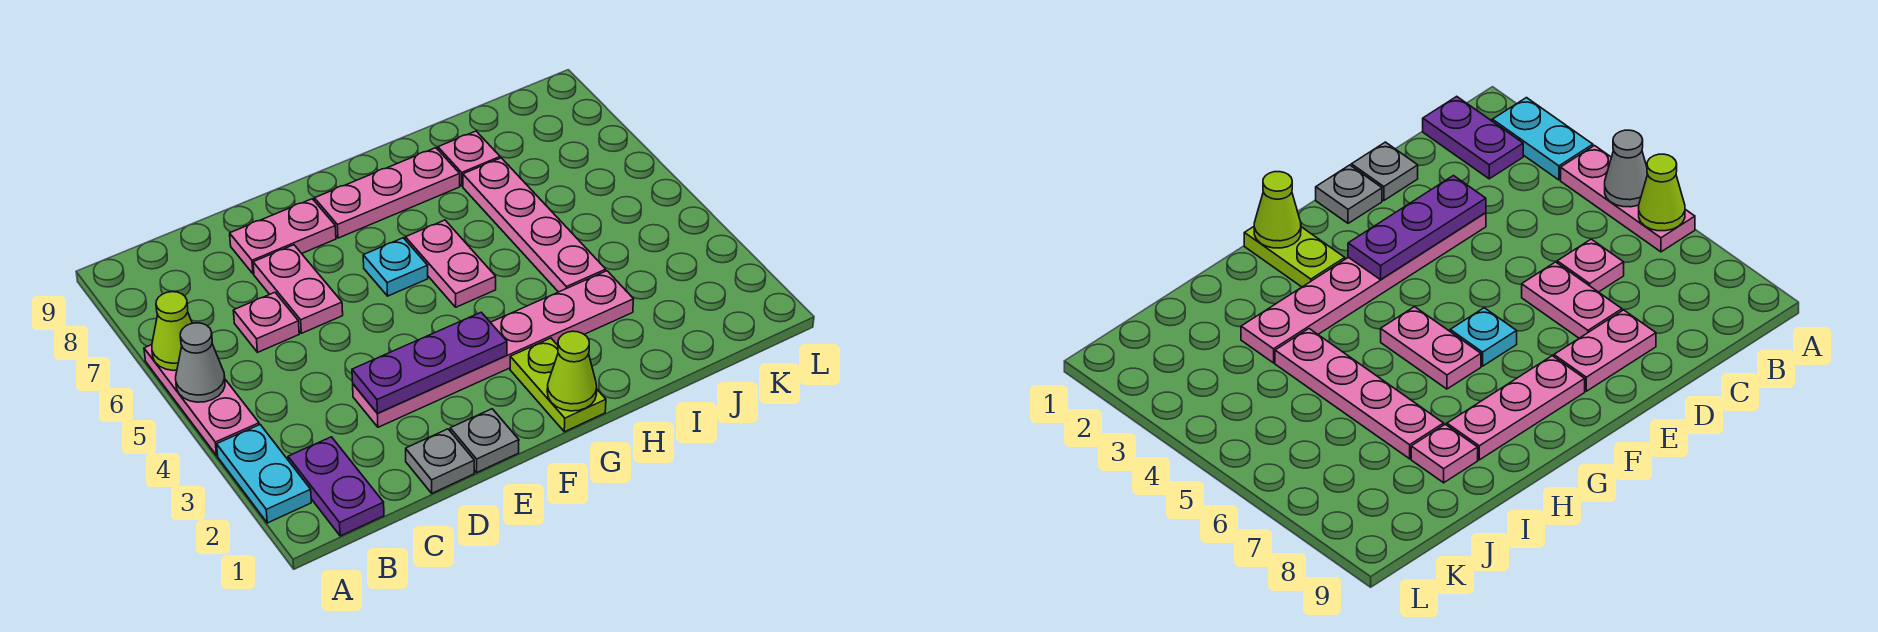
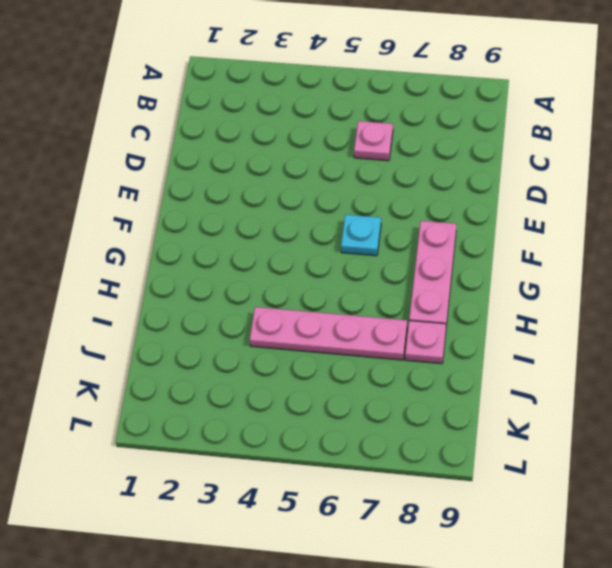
none -> cyan plate A2:A3 level 1
none -> pink plate A4:A6 level 1
none -> purple plate B1:B2 level 1

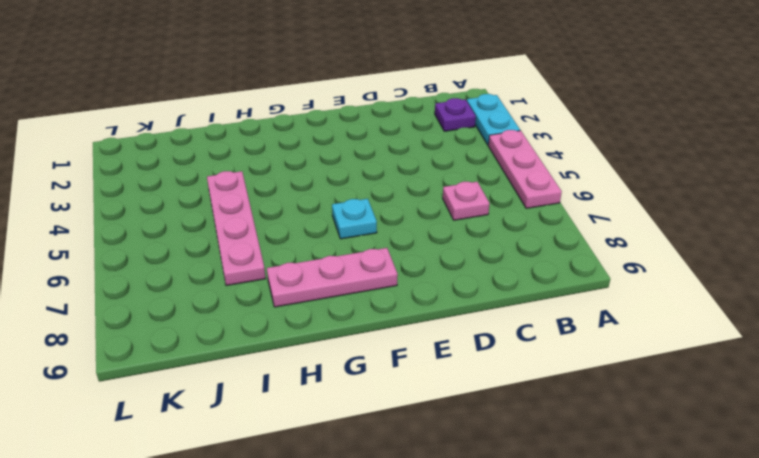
purple plate B2 level 1 -> purple plate B1:B2 level 1
none -> grey plate D1 level 1
none -> pink plate D3:I3 level 1
none -> pink plate D6:D7 level 1

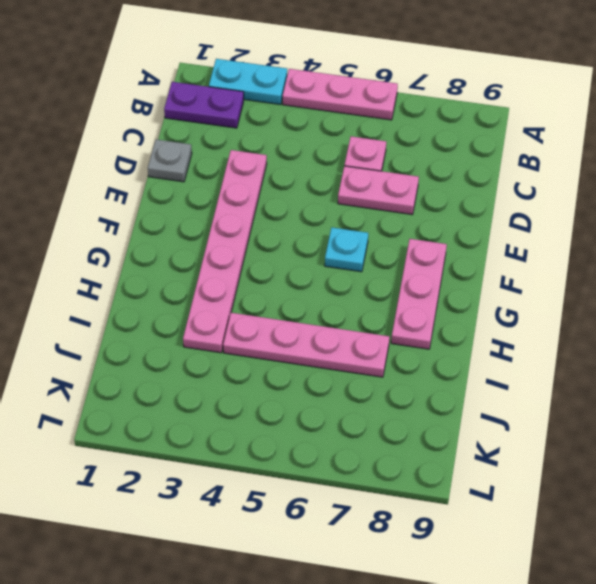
none -> pink plate D8:E8 level 1
none -> grey plate E1 level 1
none -> lime plate G1:G2 level 1

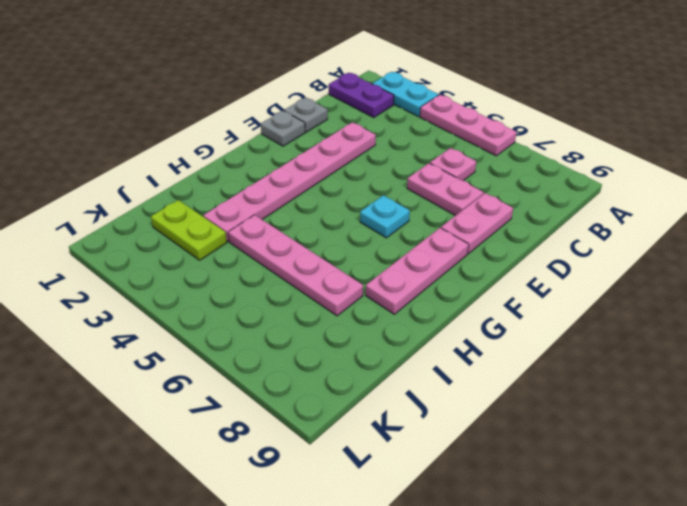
lime plate J2:J3 level 1 -> lime plate G1:G2 level 1
none -> pink plate G5:G6 level 1
none -> pink plate I8 level 1
none -> grey cone A5 level 2

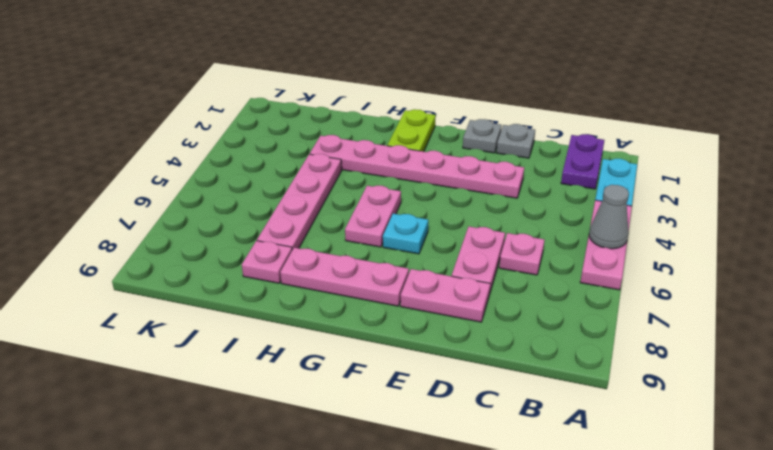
none -> lime cone A6 level 2
none -> purple plate D3:F3 level 2
none -> lime cone G1 level 2

